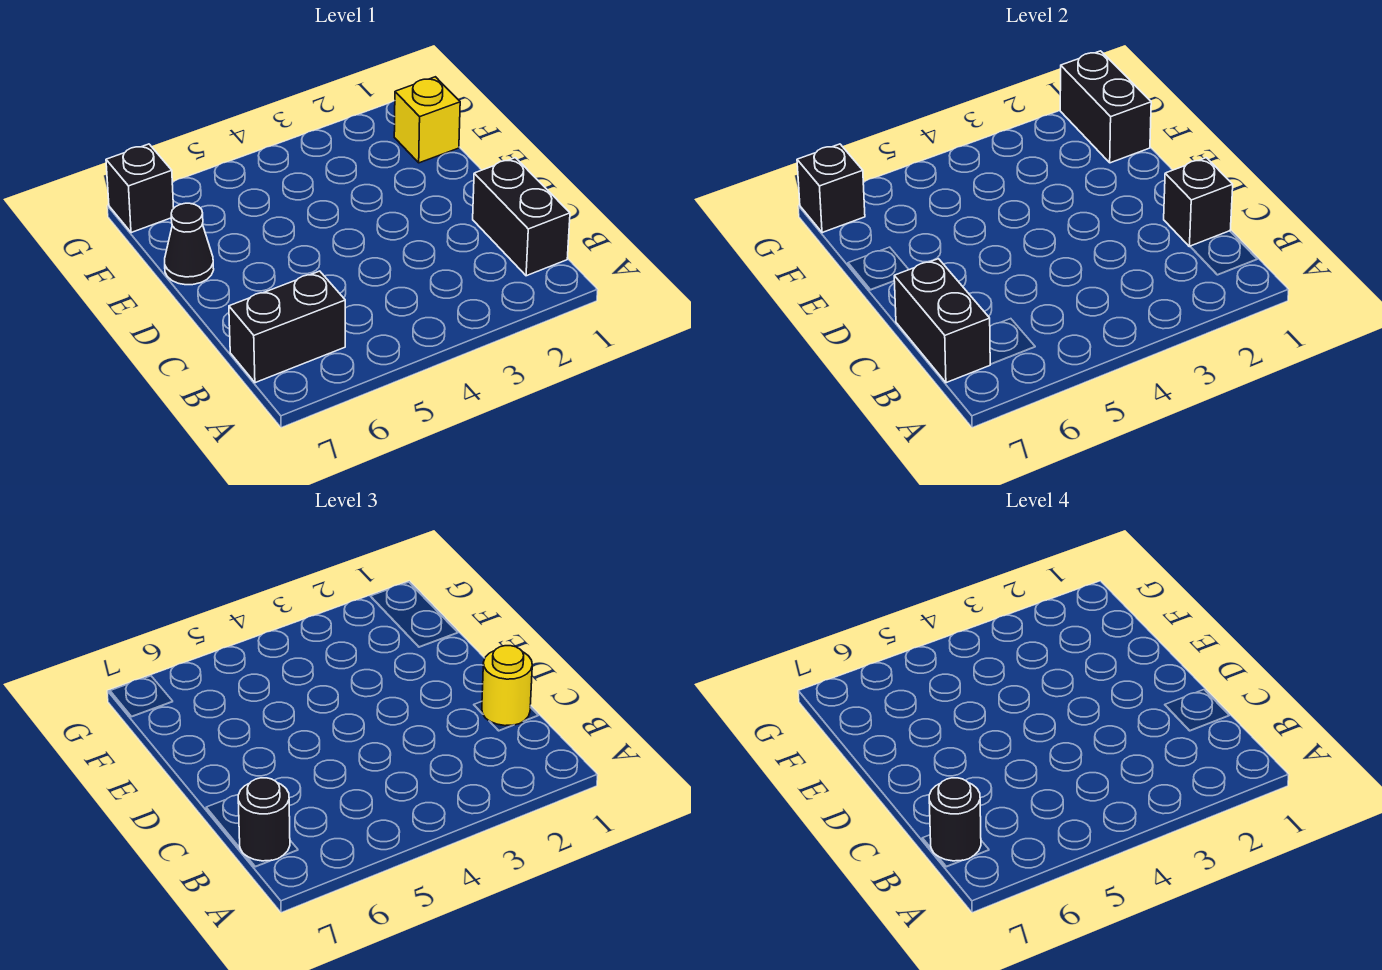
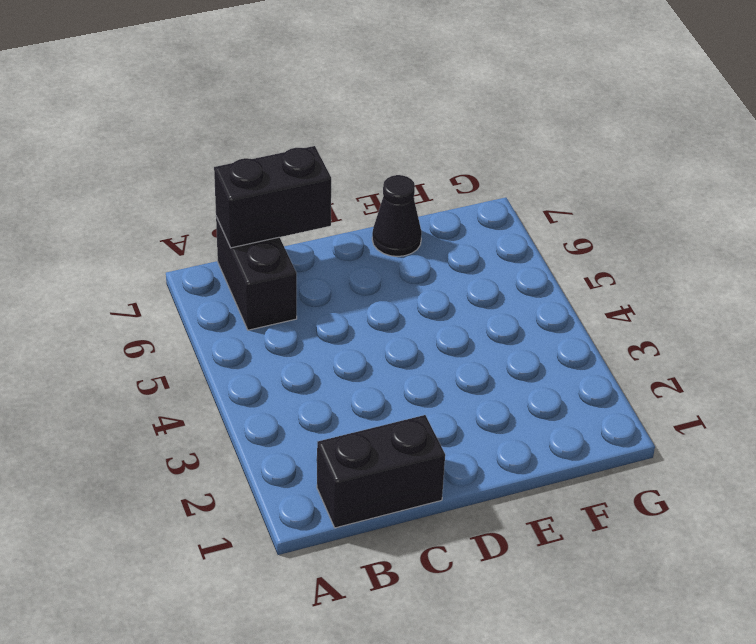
none -> yellow brick F1 level 1
none -> black brick G7 level 1
none -> black brick C1 level 2

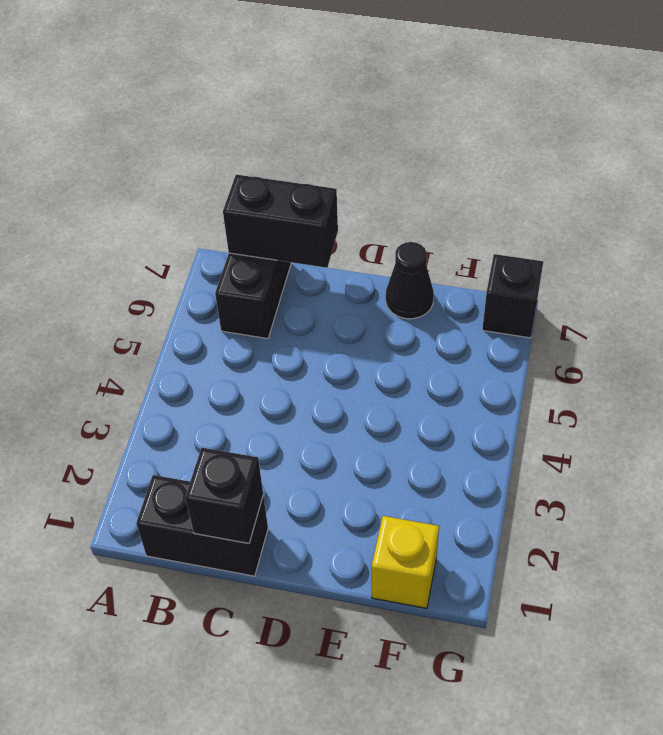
none -> black brick F1:G1 level 2
none -> black brick G7 level 2
none -> black round brick B7 level 3

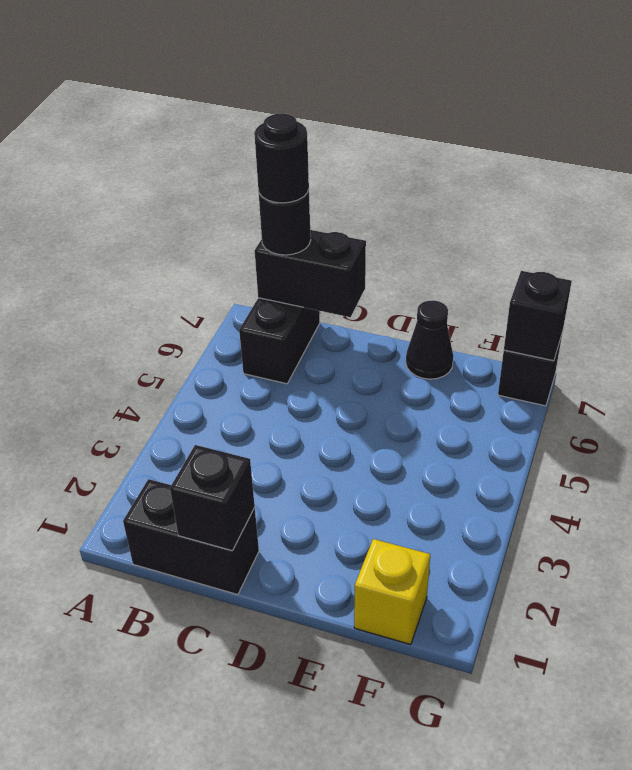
none -> black brick F1:G1 level 2
none -> yellow round brick C1 level 3

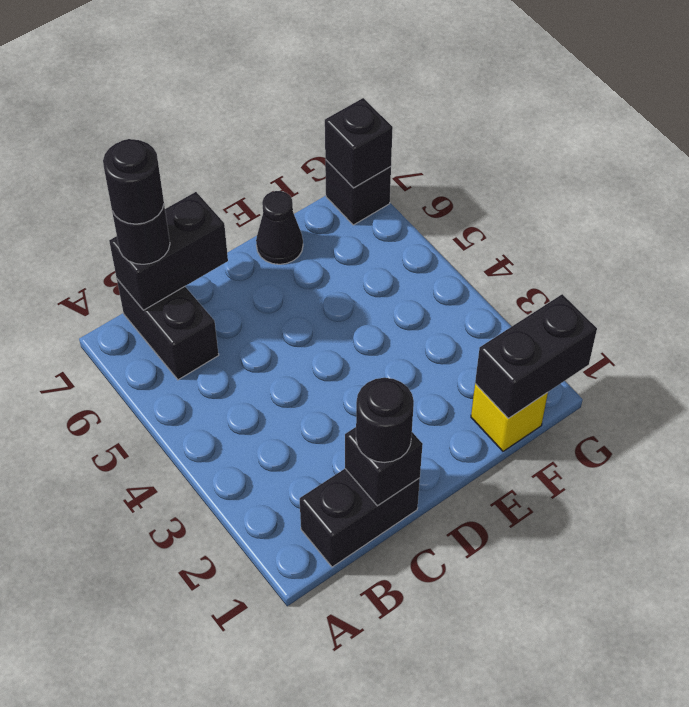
black round brick C1 level 3 -> yellow round brick C1 level 3

